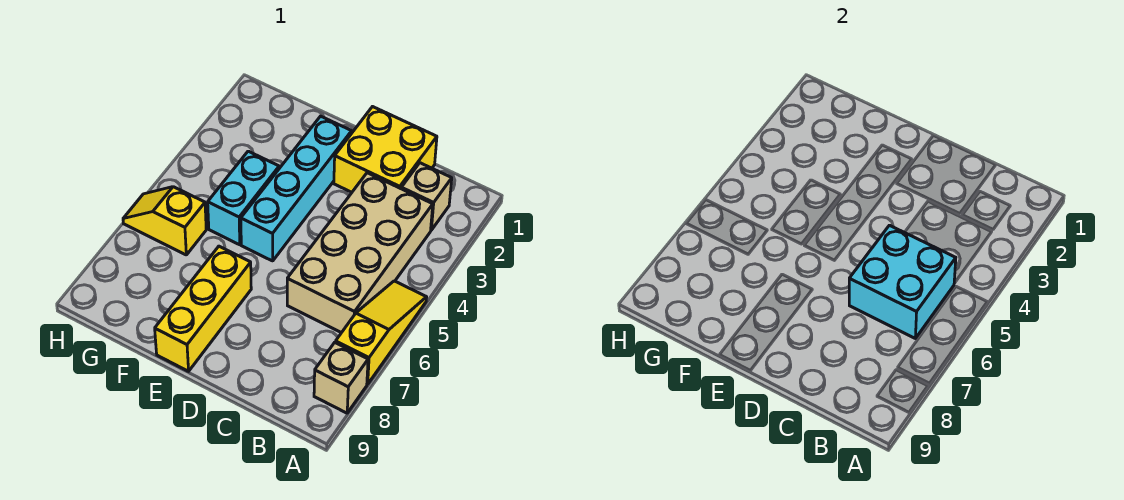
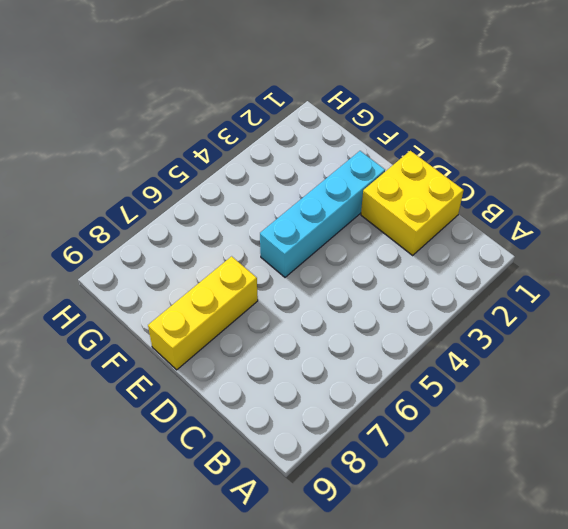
none -> yellow slope A5:A7 level 1 top 7
none -> tan brick A8 level 1

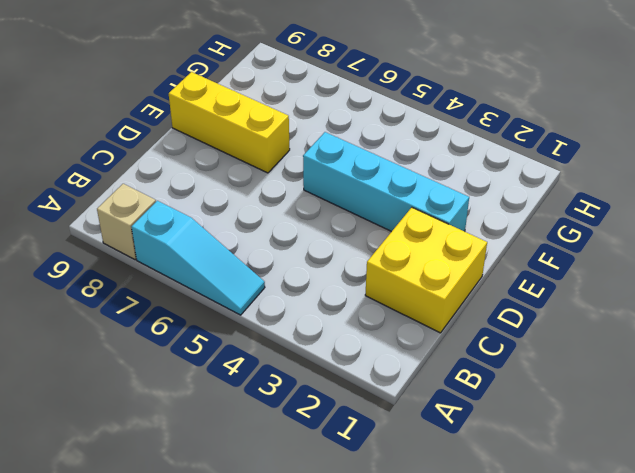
cyan slope A5:A7 level 1 top 7 -> yellow slope A5:A7 level 1 top 7
none -> tan brick B2 level 1
none -> tan brick B3:C6 level 1

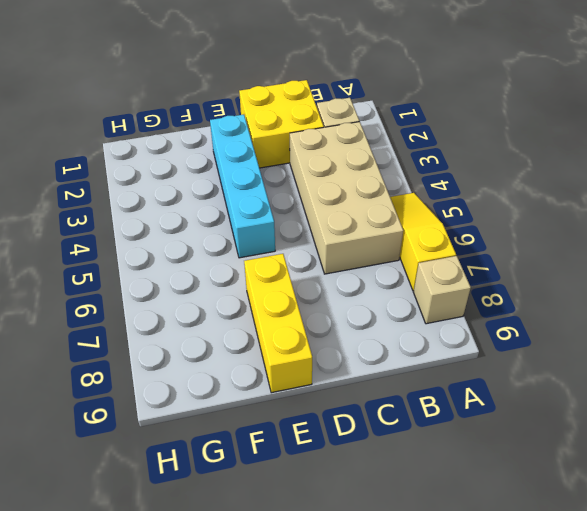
none -> cyan brick F4:F5 level 1
none -> yellow slope G6:H6 level 1 top G

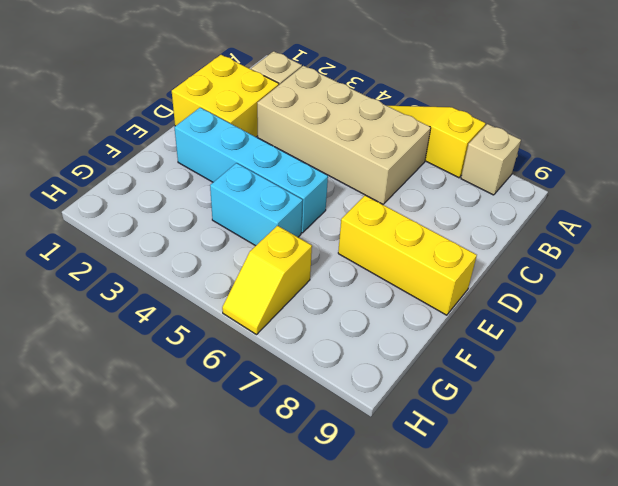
none -> cyan brick B5:C6 level 2

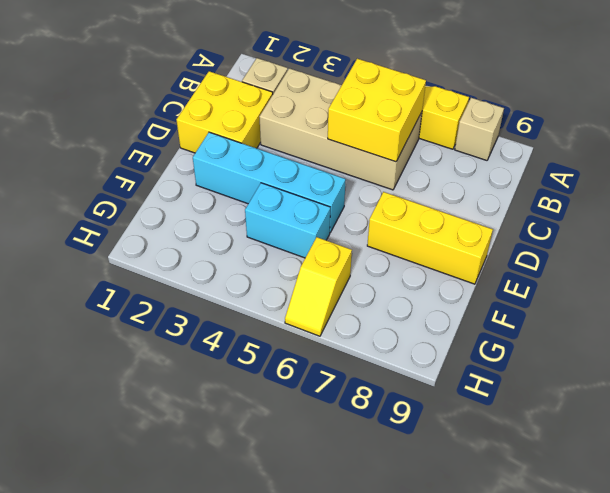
yellow brick B5:C6 level 2 -> cyan brick B5:C6 level 2

